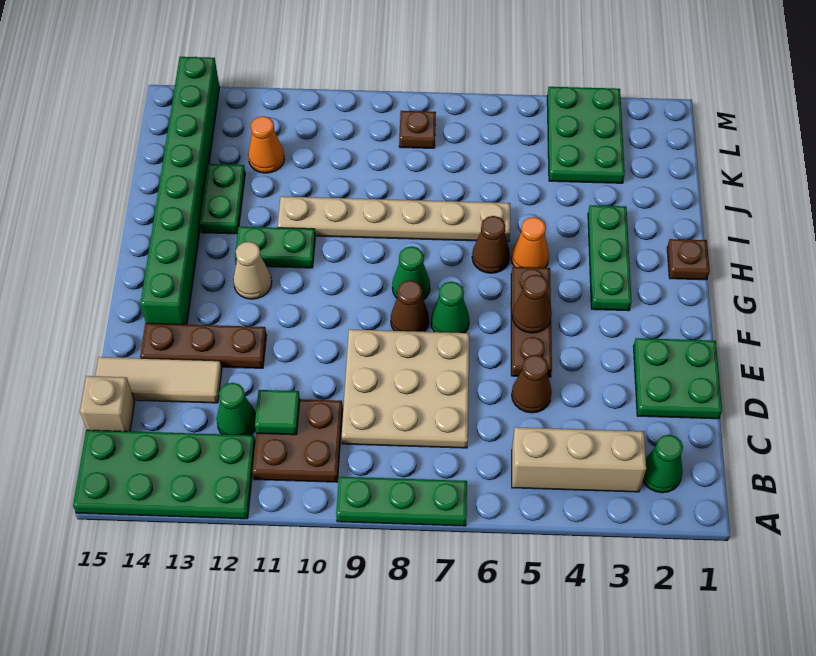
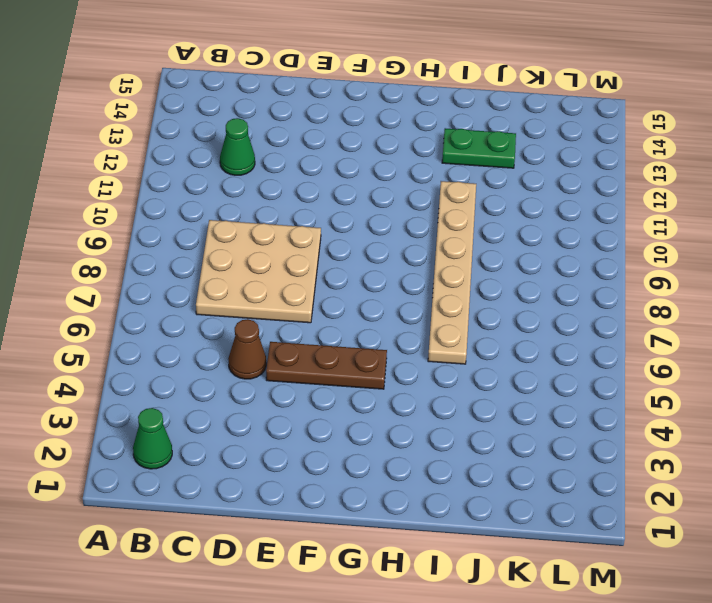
none -> green plate A7:A9 level 1
none -> green plate A12:B15 level 1
none -> tan brick B3:B5 level 1
none -> brown plate B10:C11 level 1

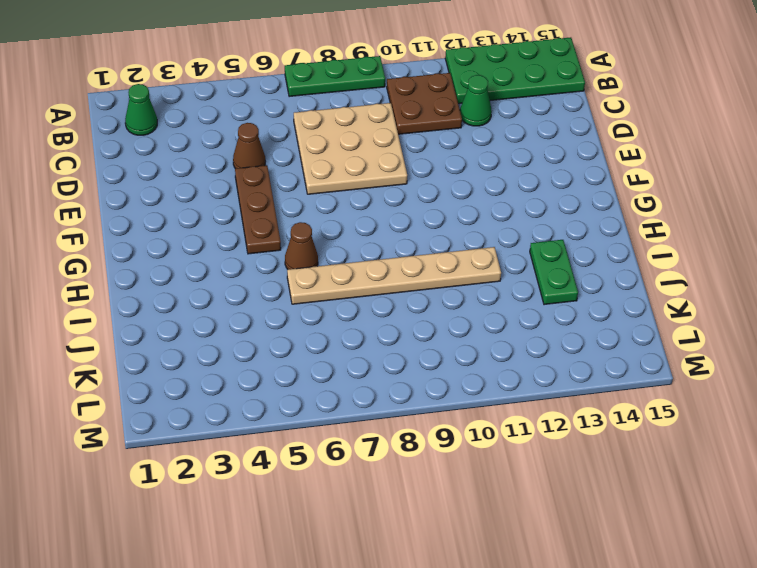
none -> tan brick B3:B5 level 1
none -> tan brick C15 level 1
none -> green plate D1:E2 level 1
none -> tan tile D13:D15 level 1

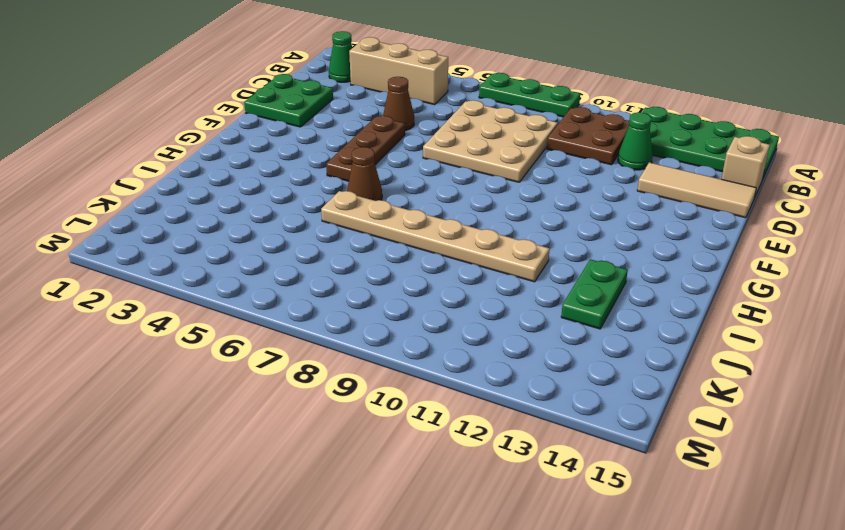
none -> brown plate E12:E14 level 1
none -> green cone F7 level 1
none -> brown cone F8 level 1
none -> green brick F14:M14 level 1

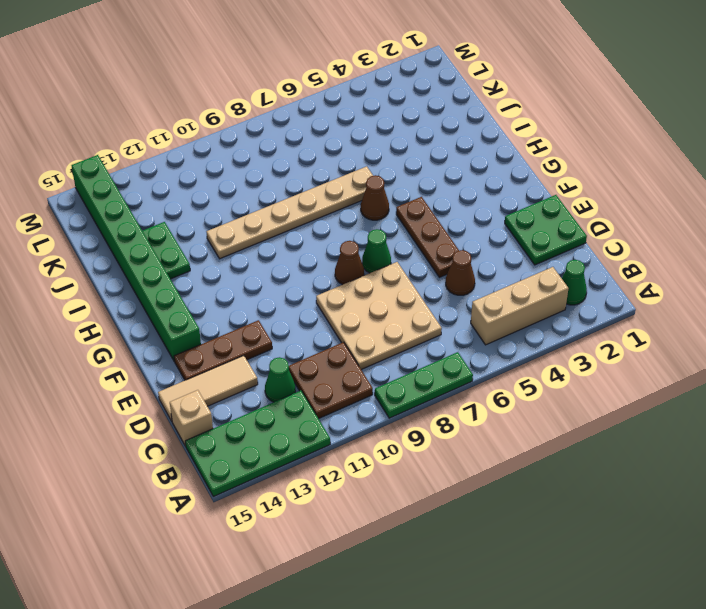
none -> green plate G3:I3 level 1
none -> green cone G8 level 1
none -> tan cone G12 level 1
none -> brown plate H1 level 1

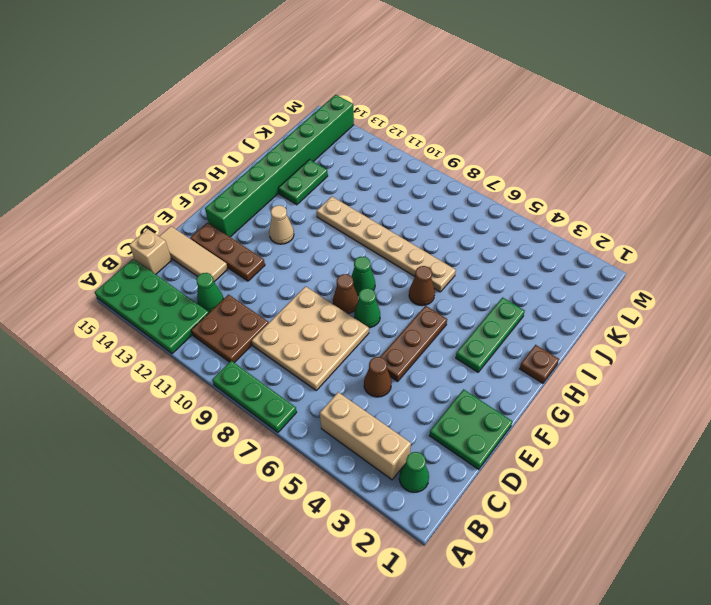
none -> orange cone H5 level 1
none -> green plate H11:H12 level 1
none -> green plate K3:M4 level 1
none -> orange cone K12 level 1

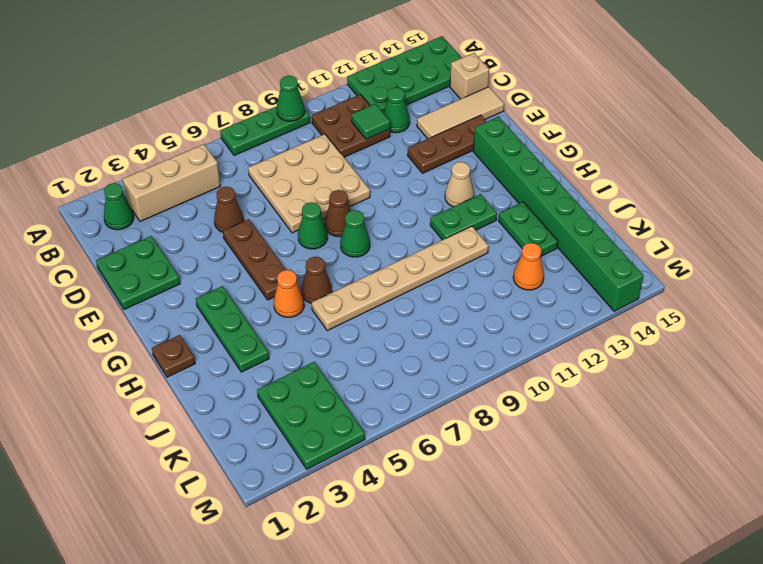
green cone A9 level 2 -> none
none -> brown plate L8 level 1
none -> brown cone F5 level 2

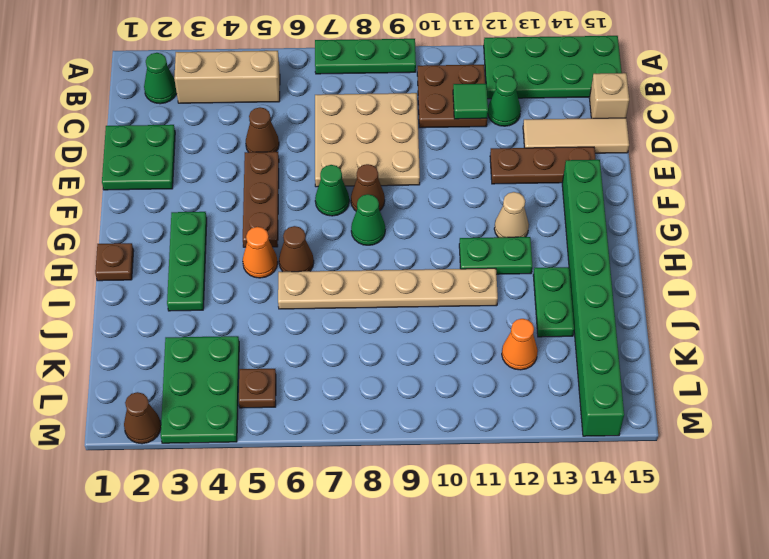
brown plate L5 level 1 -> brown plate L8 level 1
brown cone M2 level 1 -> brown cone F5 level 2

